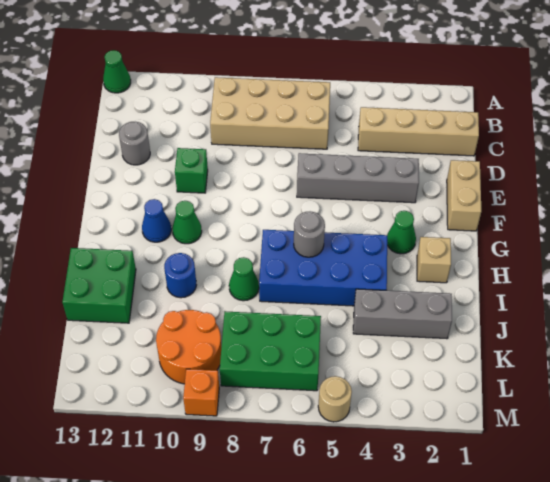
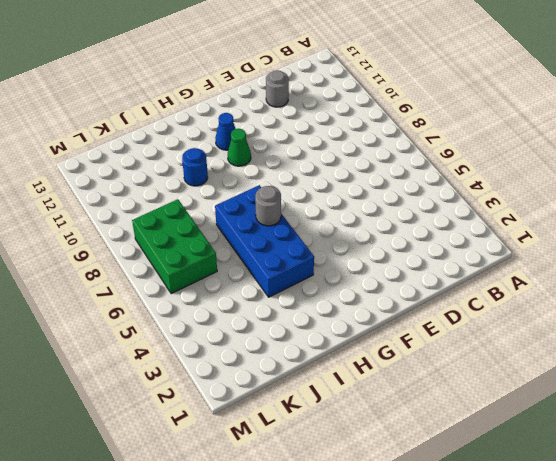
none -> green cone A13 level 1
none -> tan brick B6:C9 level 1
none -> tan brick C1:C4 level 1

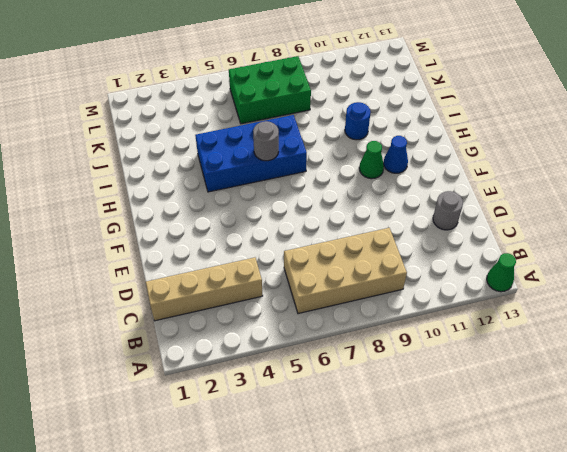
none -> tan brick E1:F1 level 1
none -> grey brick E3:E6 level 1
none -> green brick E10 level 1

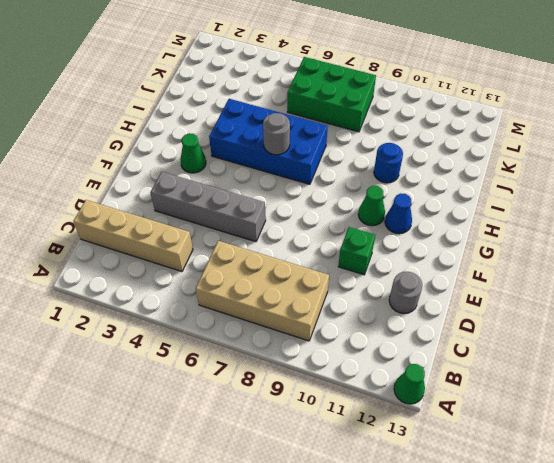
none -> tan brick E1:F1 level 1
none -> tan brick H2 level 1
none -> green cone I8 level 1

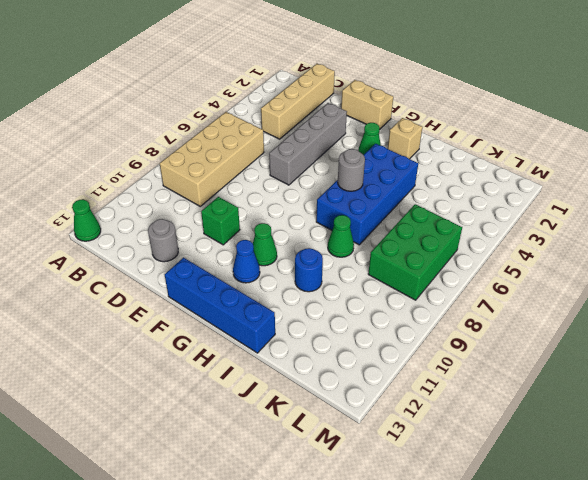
blue brick F13:I13 level 1 -> green brick I12:J13 level 1
none -> grey brick J2:J4 level 1
none -> orange round brick K9:L10 level 1
none -> tan round brick M5 level 1

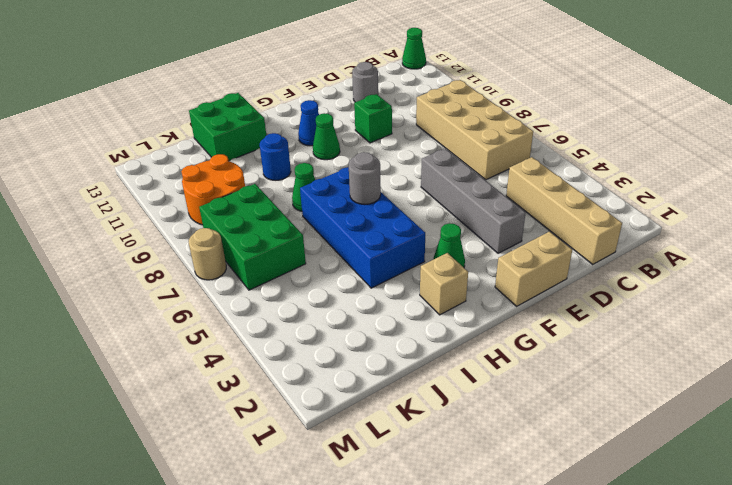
tan round brick M7 level 1 -> tan round brick M5 level 1
none -> grey brick J2:J4 level 1
none -> orange brick M9 level 1

